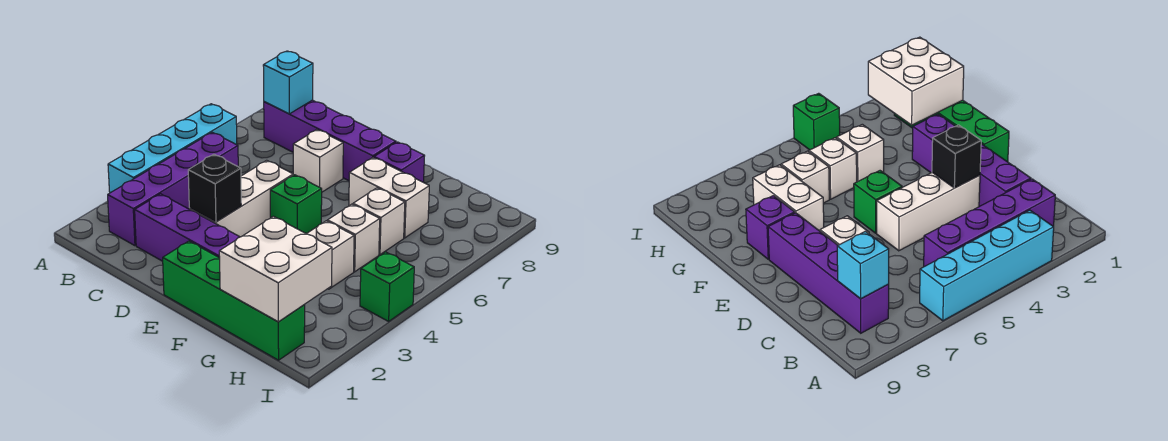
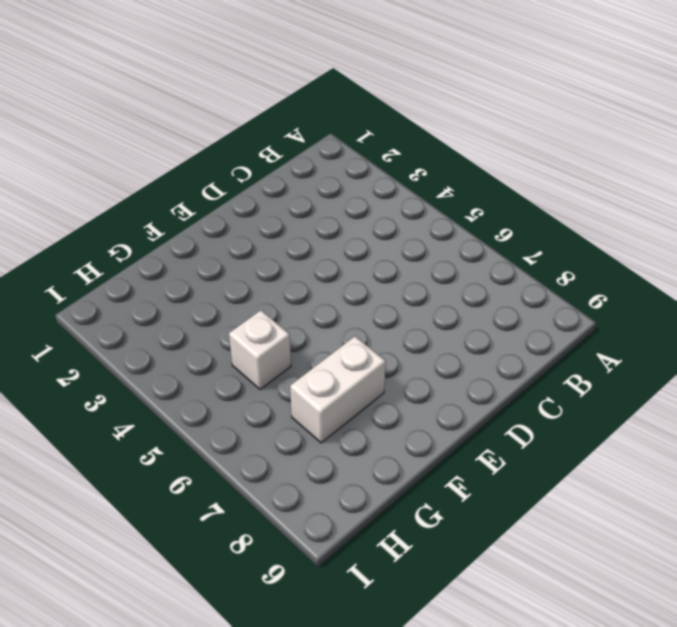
none -> cyan brick A3:A6 level 1
none -> purple brick B2:B5 level 1
none -> purple brick B8:E8 level 1

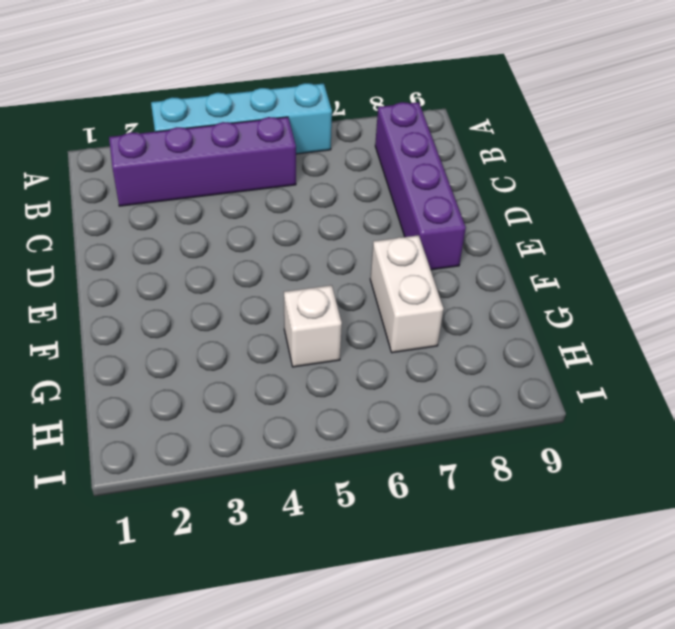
none -> purple brick C2:F2 level 1
none -> white brick D3:D5 level 1
none -> white brick D7 level 1

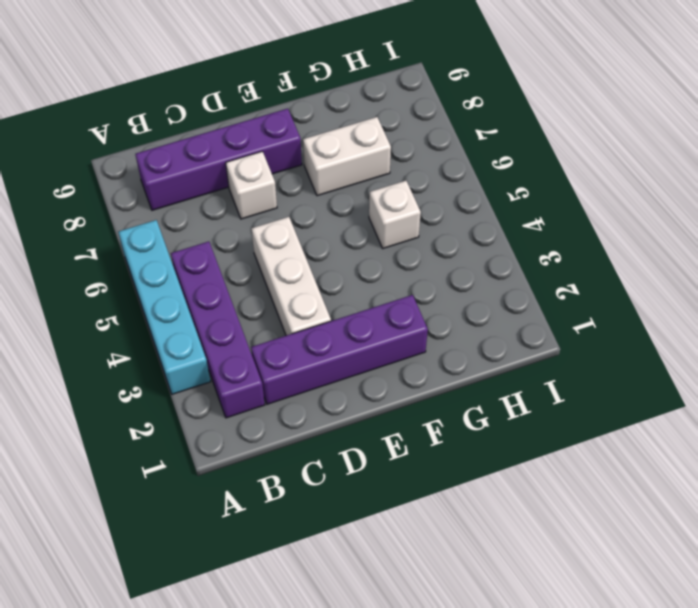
none -> green brick E1:H1 level 1
none -> green brick E5 level 1
none -> purple brick F8 level 1

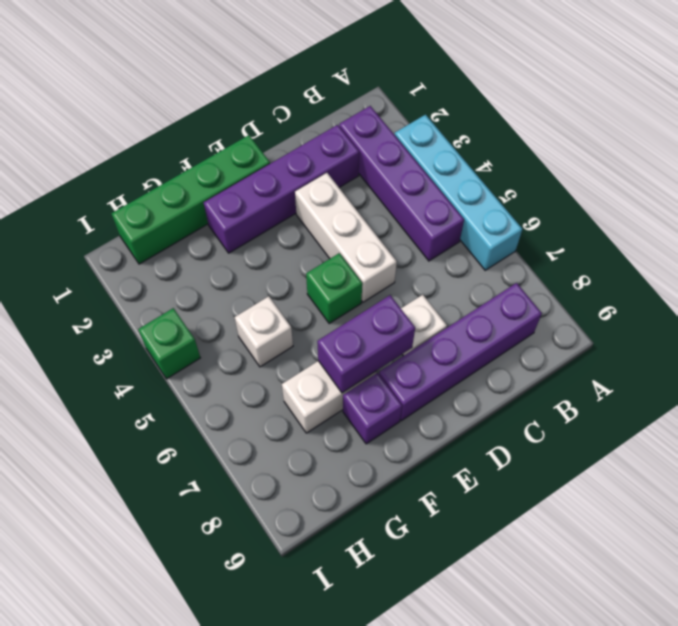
purple brick E7:F7 level 2 -> none
none -> white brick G4 level 1
none -> white brick G6 level 1
none -> cyan brick B8 level 2

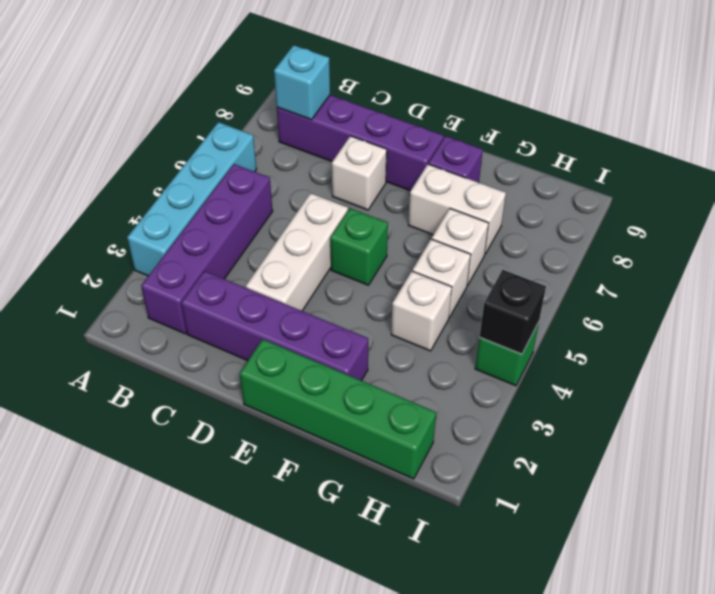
black brick I4 level 2 -> black brick D3 level 2
none -> white brick G1:H2 level 2

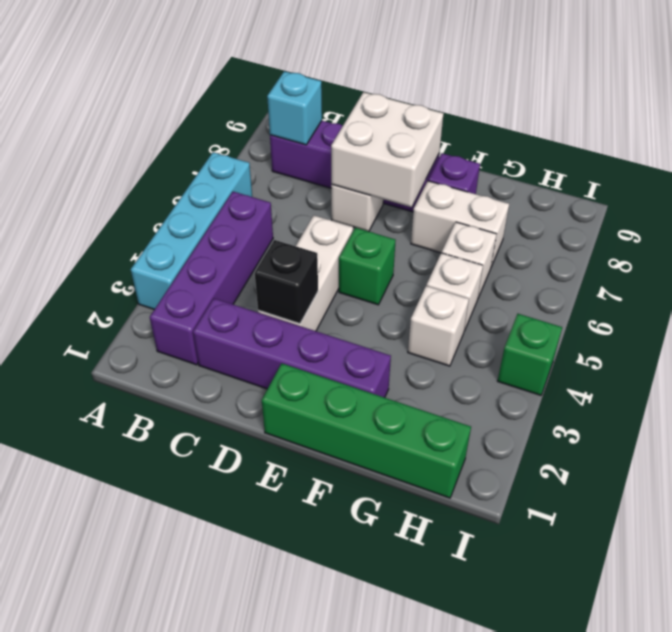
white brick D7:E8 level 2 -> white brick G1:H2 level 2

